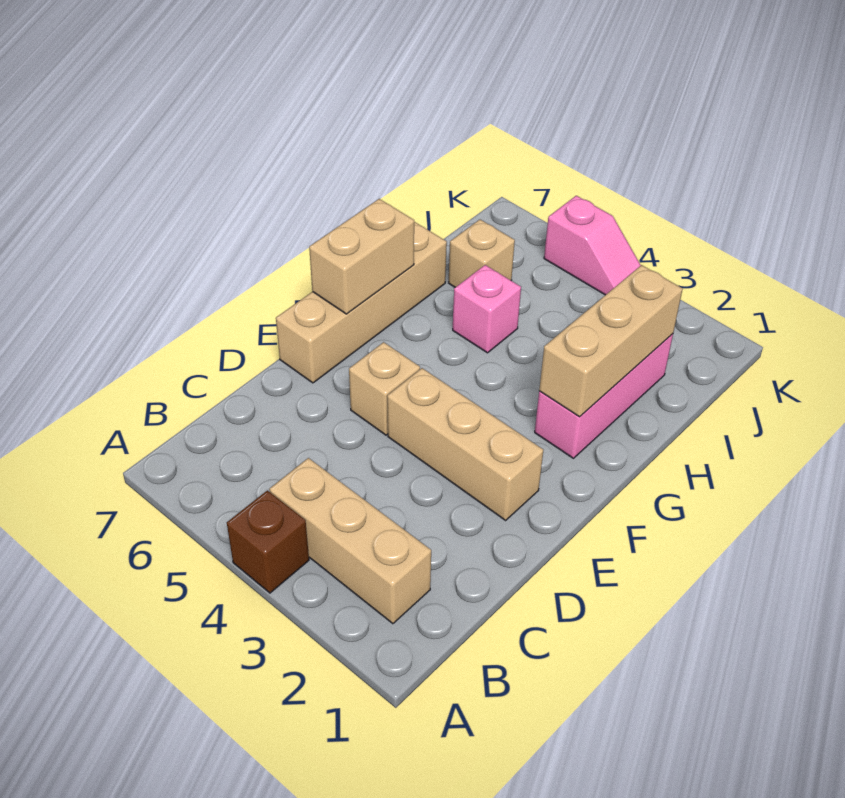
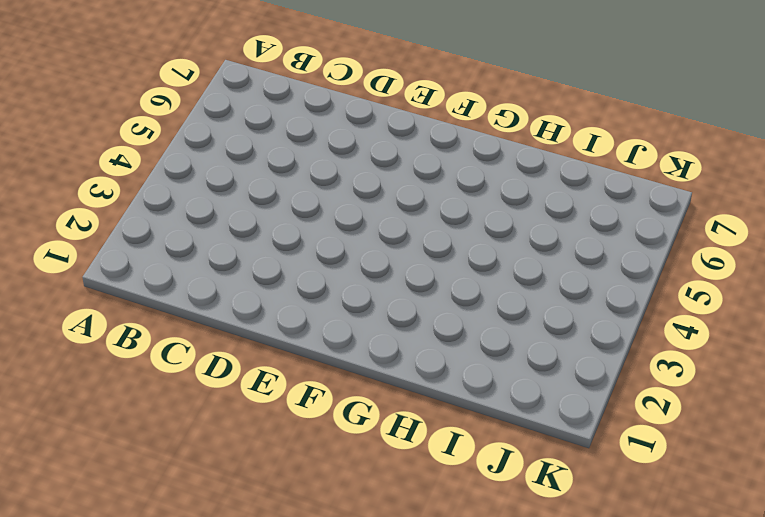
none -> brown brick A4 level 1
none -> tan brick B2:B4 level 1

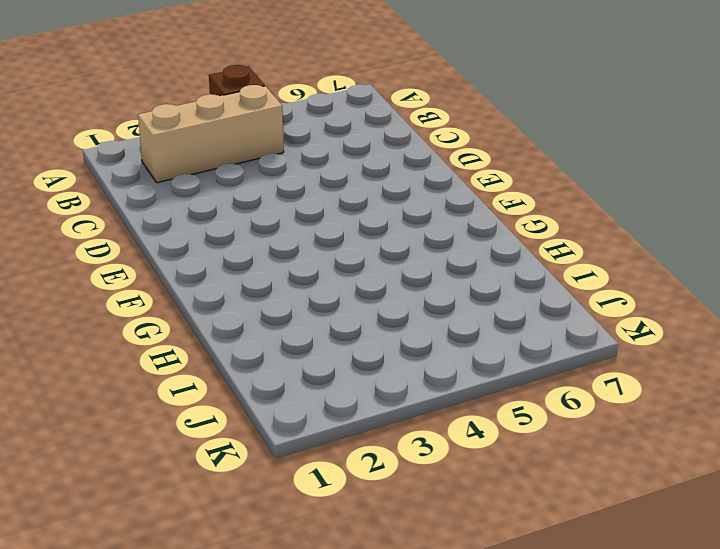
none -> tan brick E2:E4 level 1
none -> tan brick E5 level 1

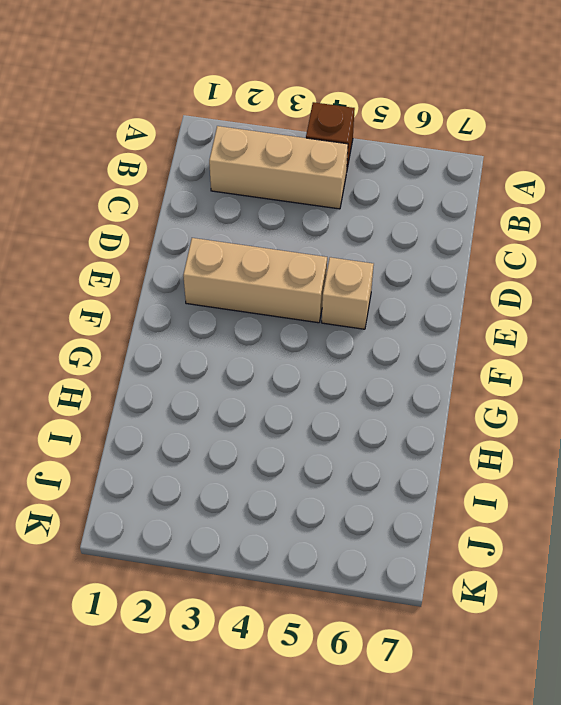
none -> tan brick E7:H7 level 1
none -> pink brick G2:I2 level 1

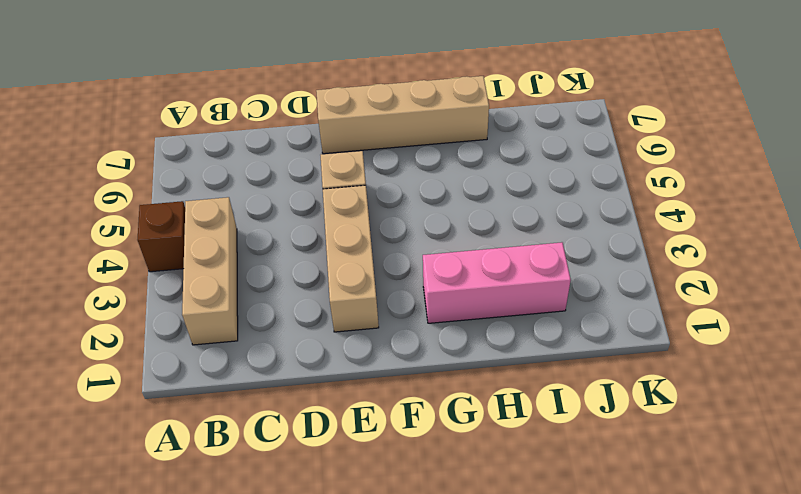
none -> pink brick H5 level 1
none -> tan brick I6 level 1

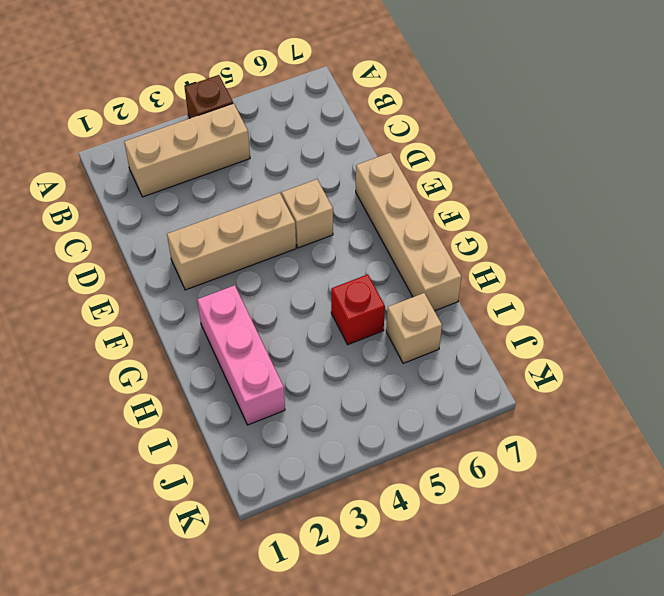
red brick H5 level 1 -> pink brick H5 level 1
none -> pink slope K4:K5 level 1 top 5
none -> tan brick F7:G7 level 2

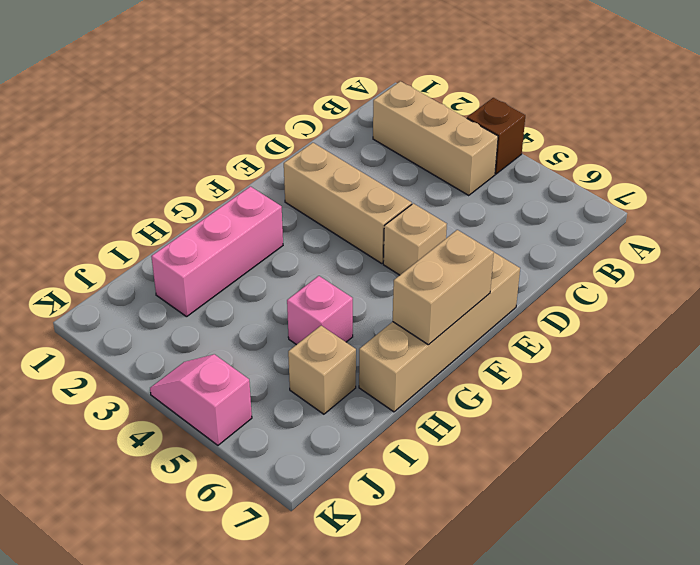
none -> tan brick G2:I2 level 2

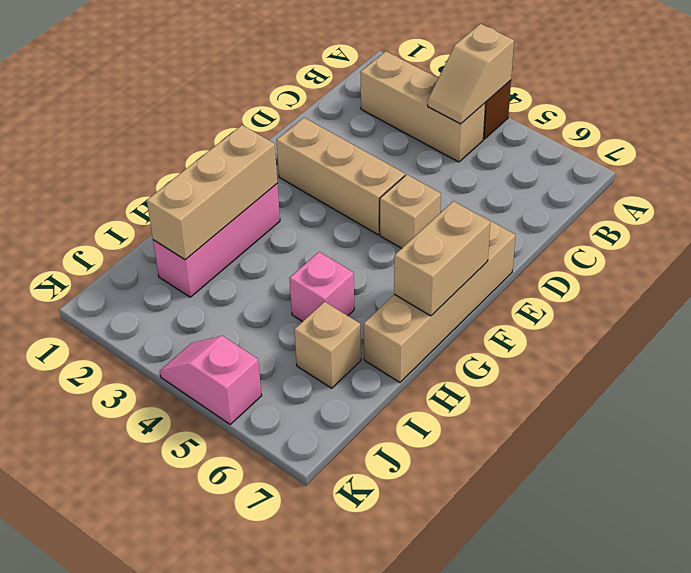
tan slope A4:B4 level 2 top A -> none

